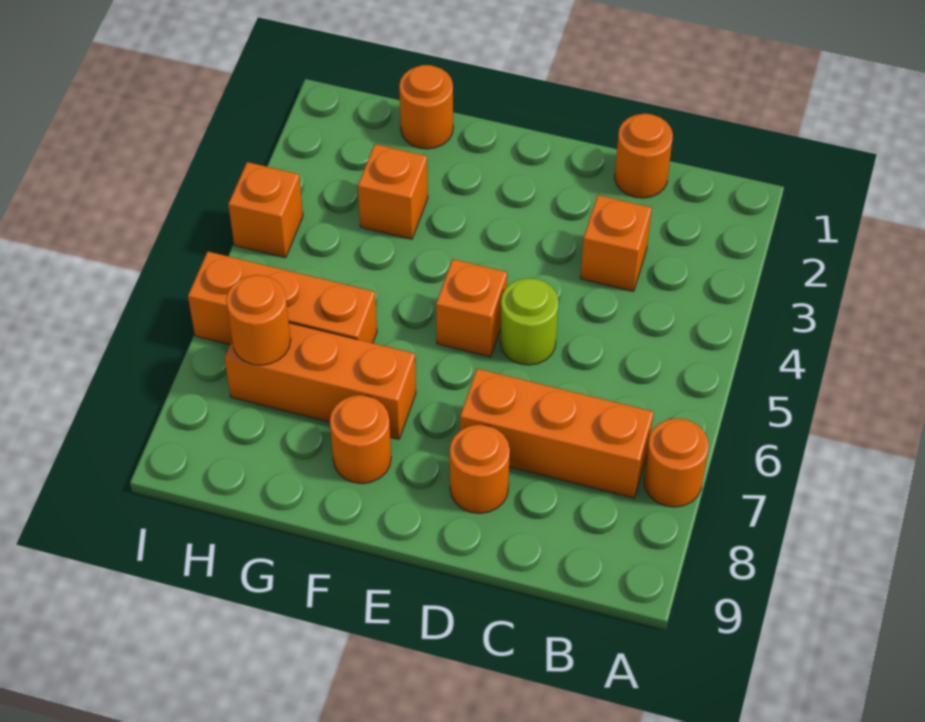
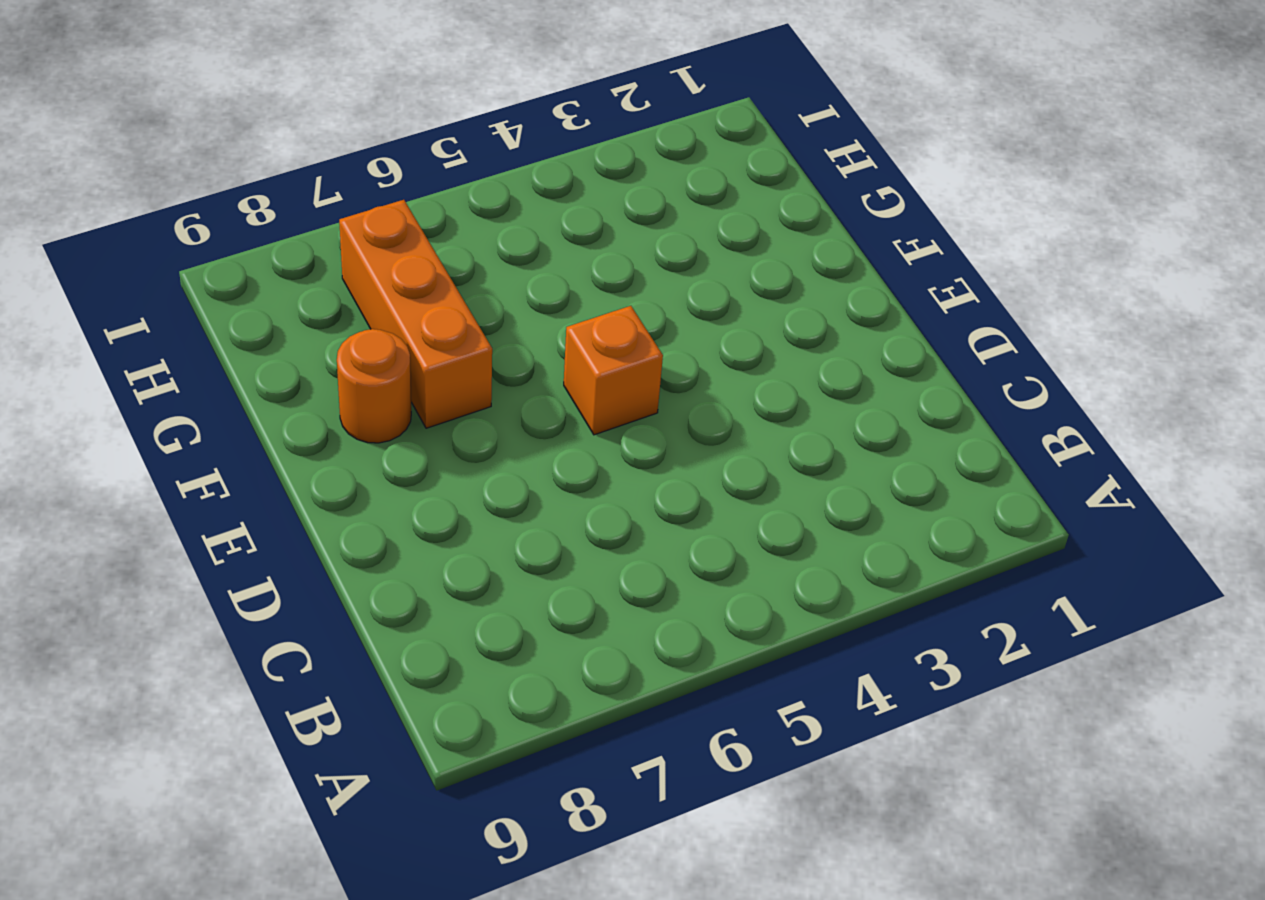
none -> orange round brick A7 level 1
none -> orange brick B7:D7 level 1
none -> orange round brick C1 level 1

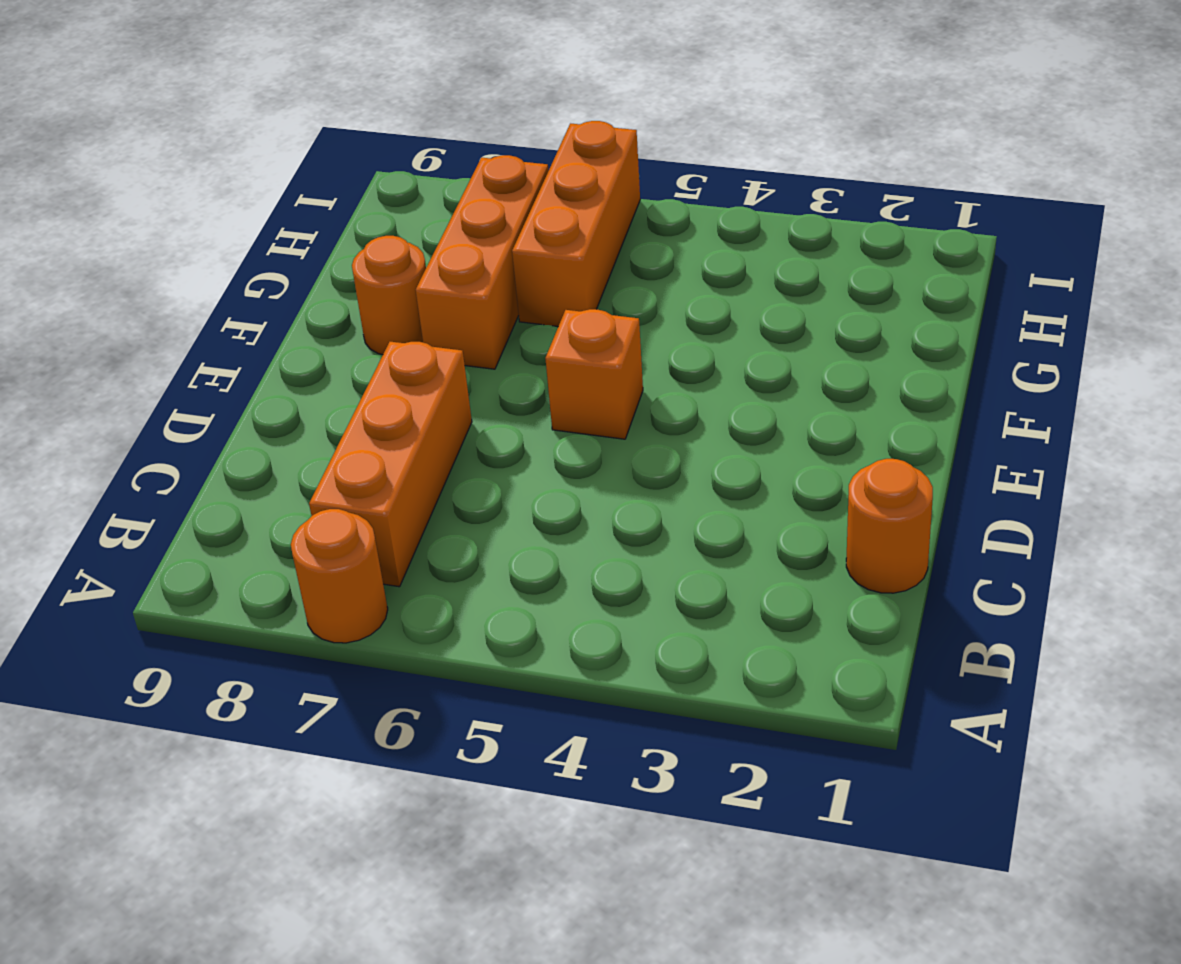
none -> orange brick C3 level 1
none -> lime round brick D5 level 1
none -> orange round brick D8 level 1

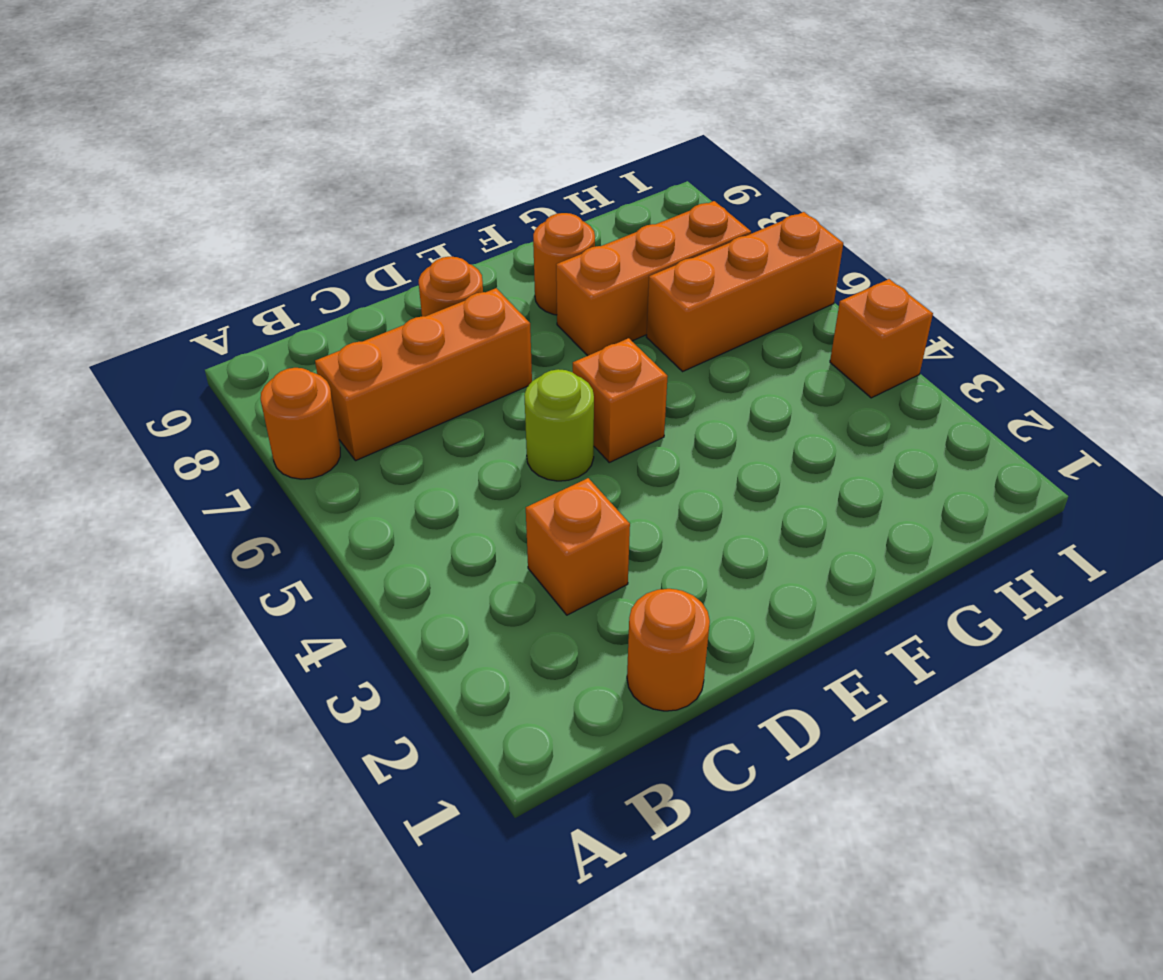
none -> orange round brick G1 level 1
none -> orange brick G3 level 1
none -> orange round brick H7 level 2

